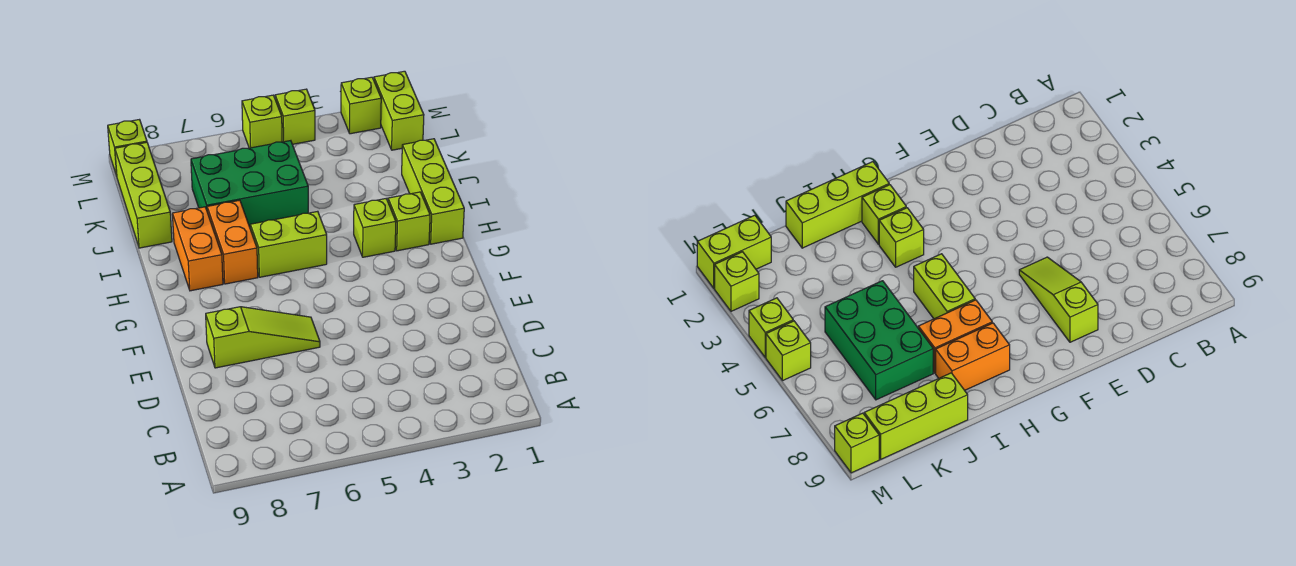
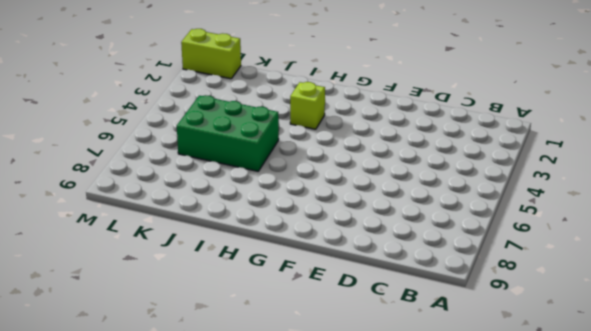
green brick I5:K6 level 1 -> green brick J5:K7 level 1
none -> lime slope E6:E8 level 1 top 8
none -> lime brick H1:J1 level 1
none -> lime brick H2 level 1

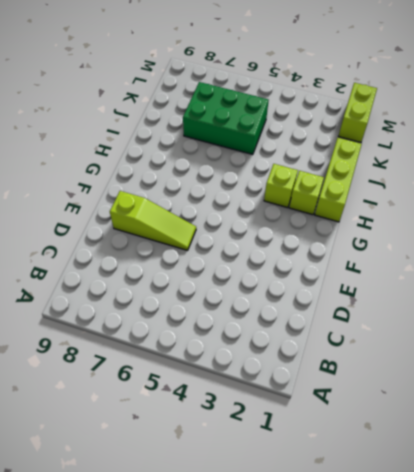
none -> lime brick H5:H6 level 1
none -> orange brick H7:I7 level 1
none -> orange brick H8:I8 level 1

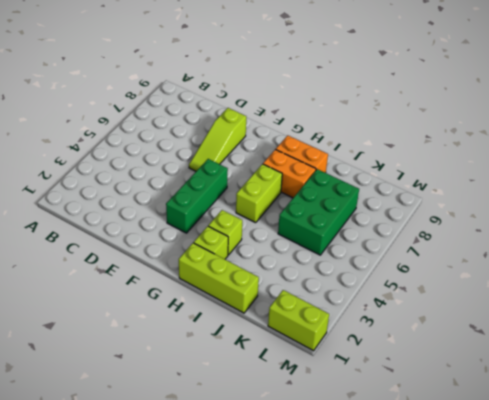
green brick F3:F5 level 1 -> none
none -> lime brick J9:L9 level 1
none -> lime brick M2 level 1
none -> lime brick M4 level 1

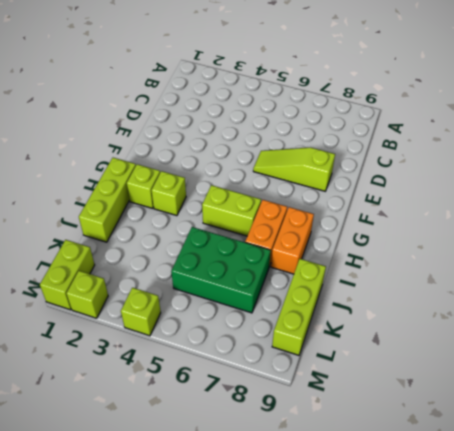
none -> lime brick M5 level 1
none -> lime brick M9 level 1

